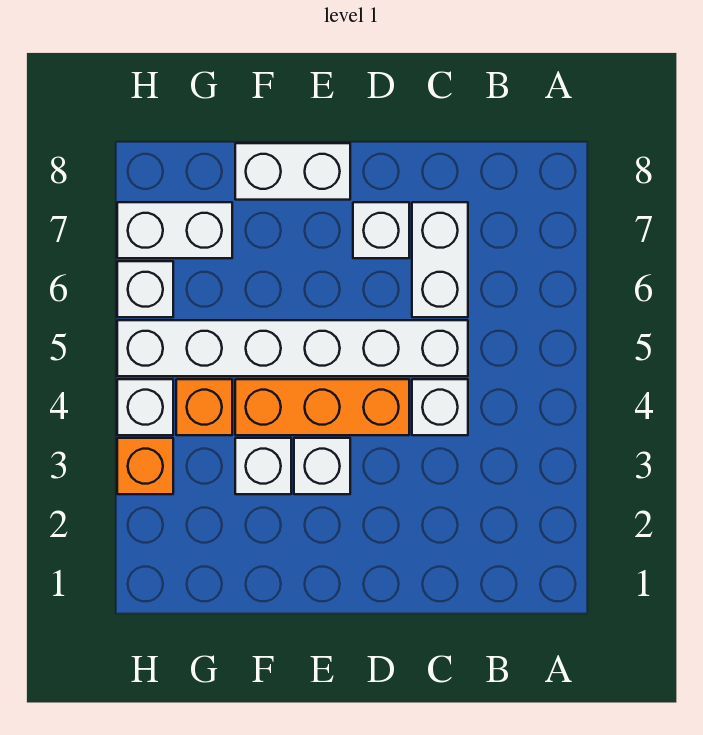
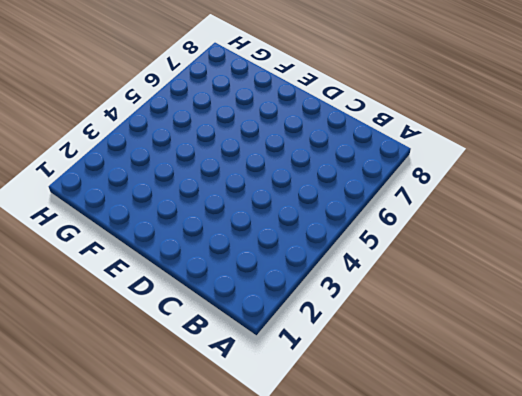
none -> white brick C4 level 1
none -> white brick C5:H5 level 1
none -> white brick C6:C7 level 1

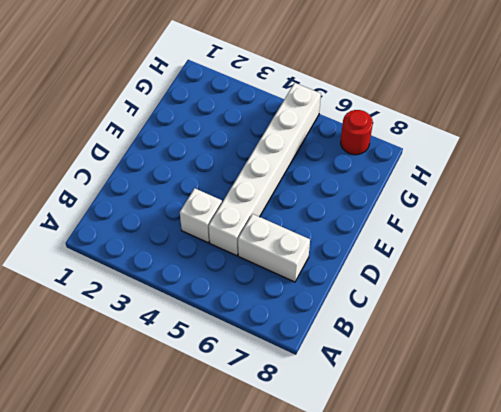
red round brick H7 level 1 -> white brick G7:H7 level 1
none -> orange brick D4:F4 level 1
none -> white brick D7 level 1
none -> white brick E3 level 1

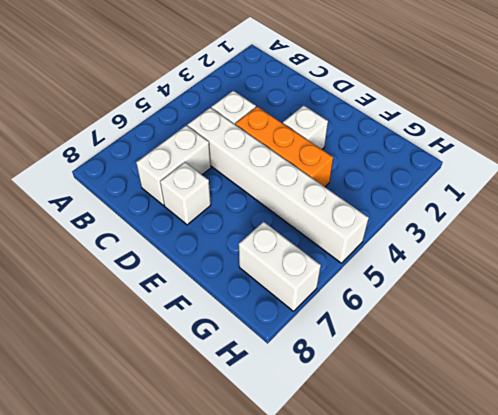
none -> white brick E8:F8 level 1
none -> white brick F3 level 1
none -> orange brick G4 level 1

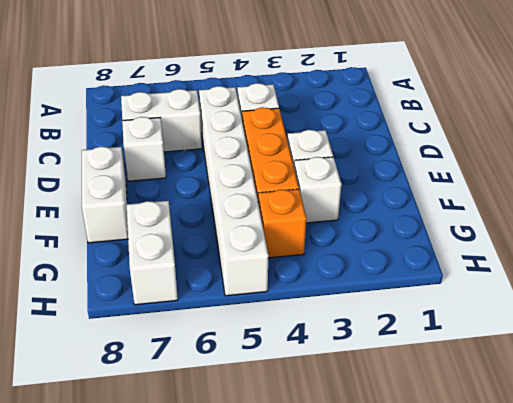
none -> orange brick H3 level 1
none -> white brick H4 level 1
none -> white brick H6 level 1

